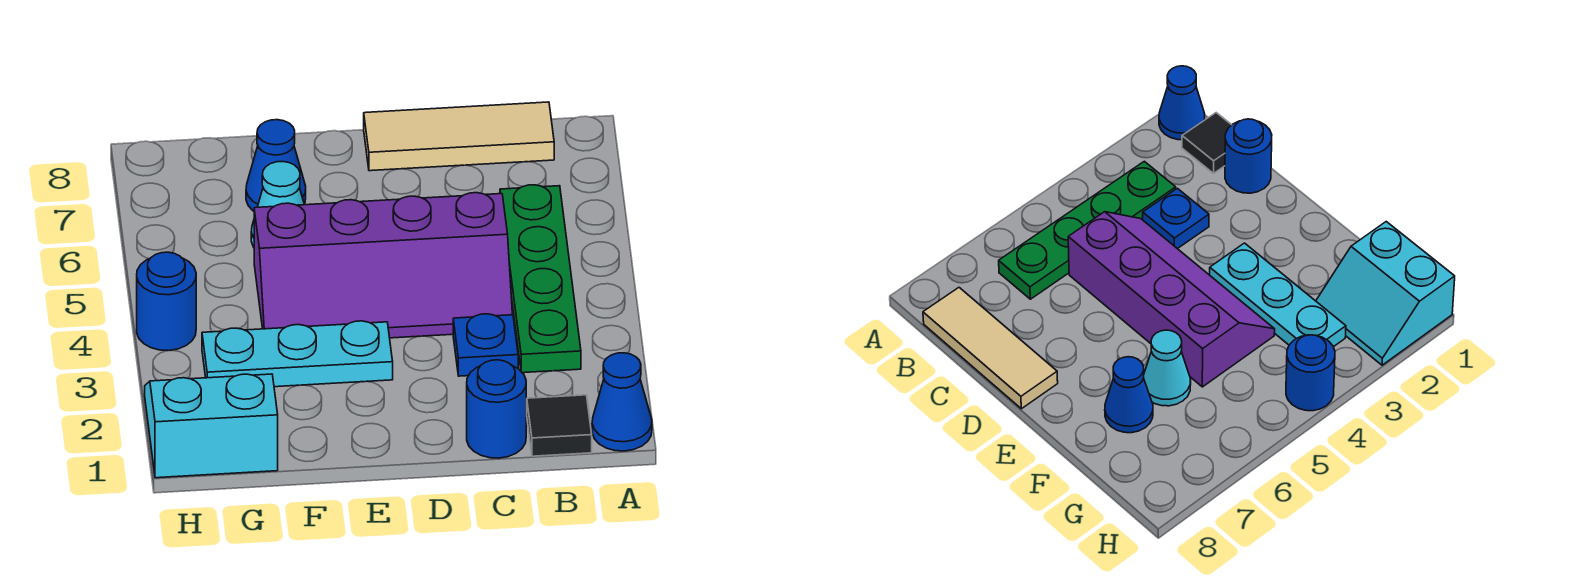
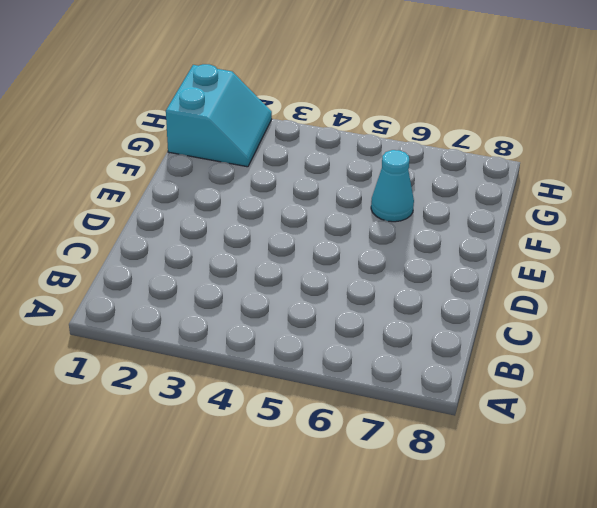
none -> blue cone A1 level 1
none -> black tile B1 level 1
none -> green plate B3:B6 level 1

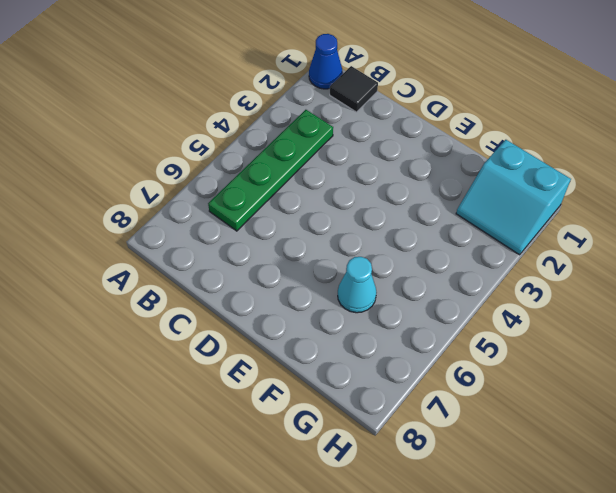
none -> tan tile B8:D8 level 1
none -> blue round brick C1 level 1
none -> blue plate C3 level 1

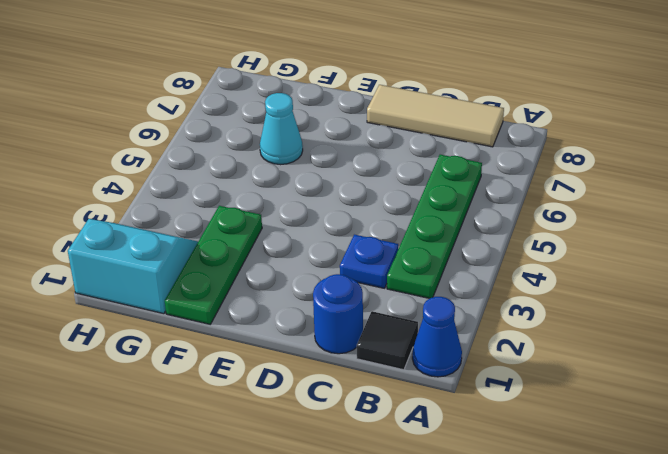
green plate F1:F3 level 1 -> cyan plate E3:G3 level 1
none -> purple slope C4:F5 level 1 top 5
none -> blue cone F7 level 1
none -> blue round brick H4 level 1

